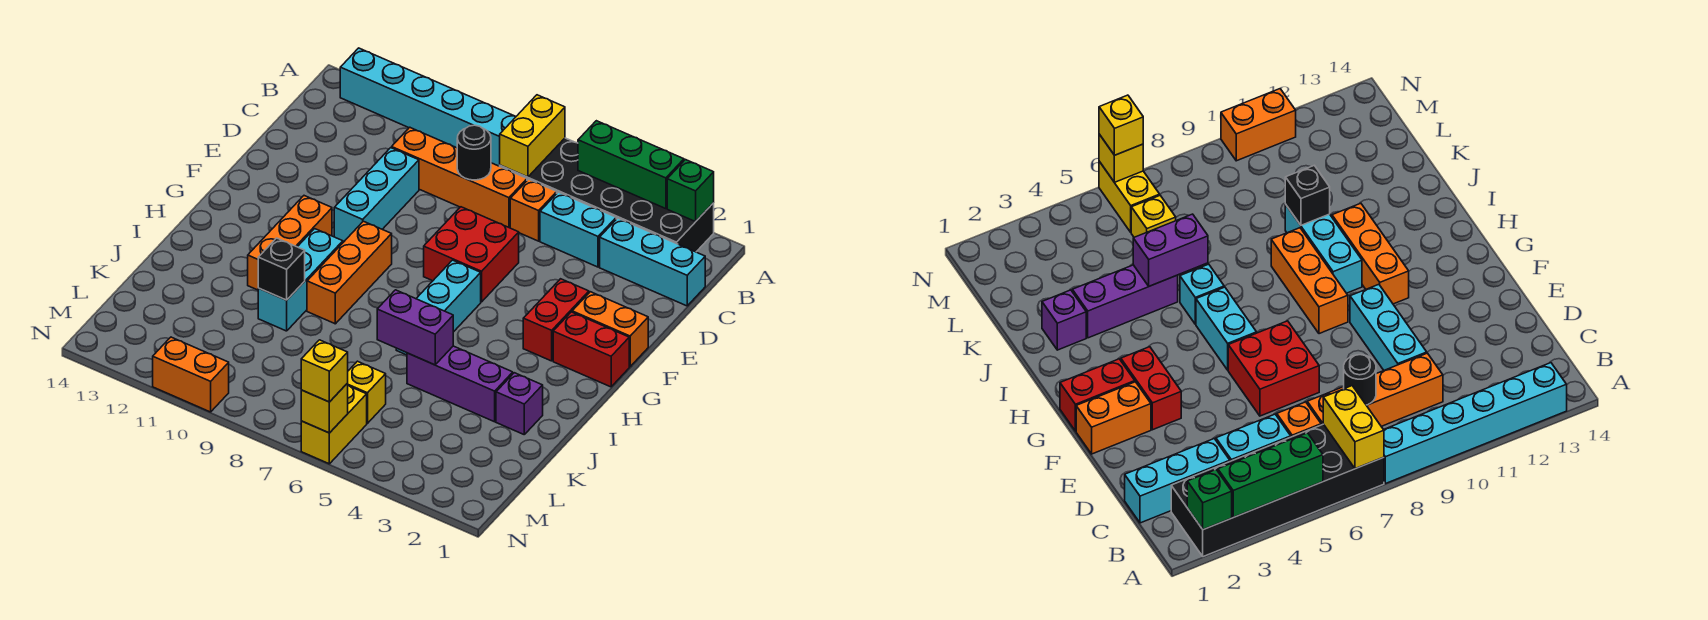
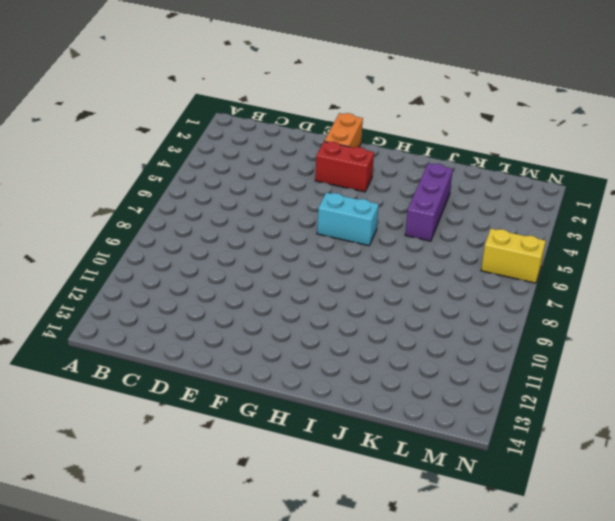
none -> black brick A2:B7 level 1
none -> cyan brick A8:A13 level 1
none -> cyan brick C1:C3 level 1

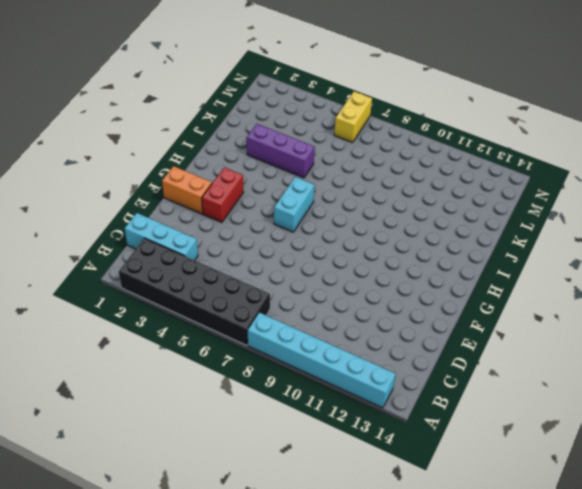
none -> cyan brick C4:C5 level 1
none -> orange brick C6 level 1
none -> orange brick C7:C10 level 1

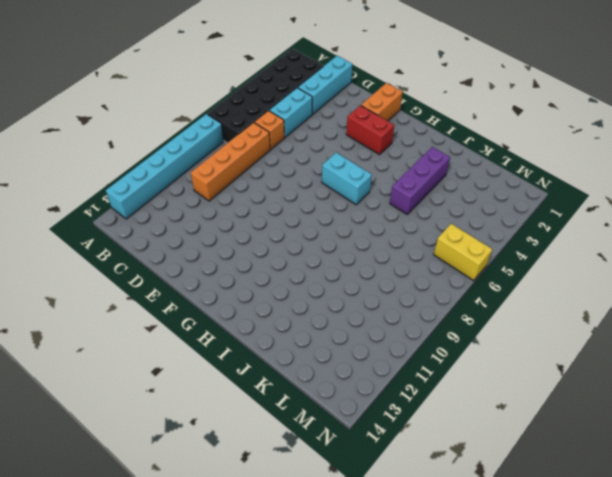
none -> cyan brick D10:F10 level 1
none -> red brick E6:F7 level 1
none -> red brick G1:G2 level 1

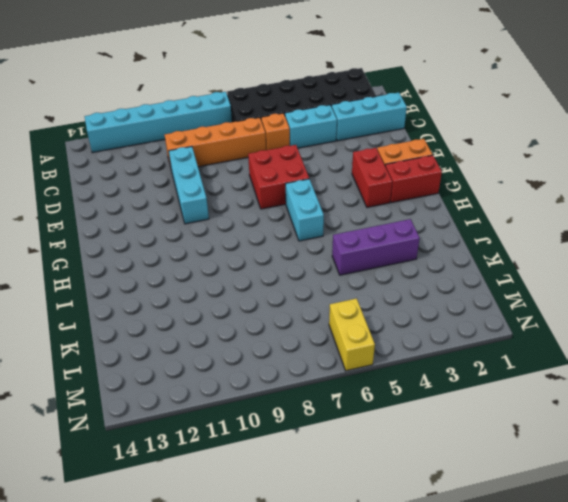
none -> orange brick G9:I9 level 1
none -> orange brick G11:I11 level 1
none -> cyan brick H10:J10 level 1

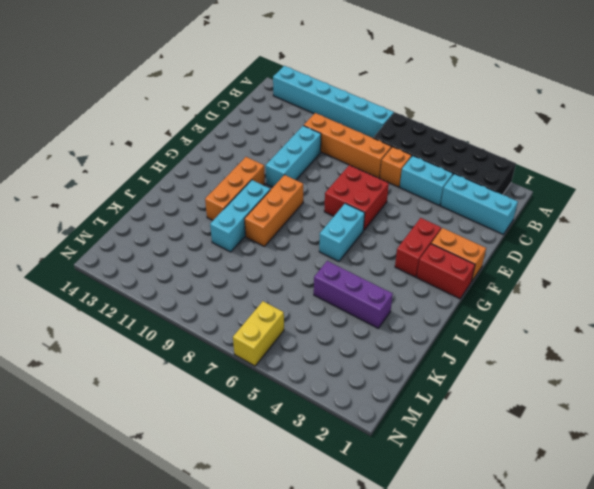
none -> cyan brick I6 level 1
none -> purple brick J2 level 1
none -> yellow brick L6 level 1

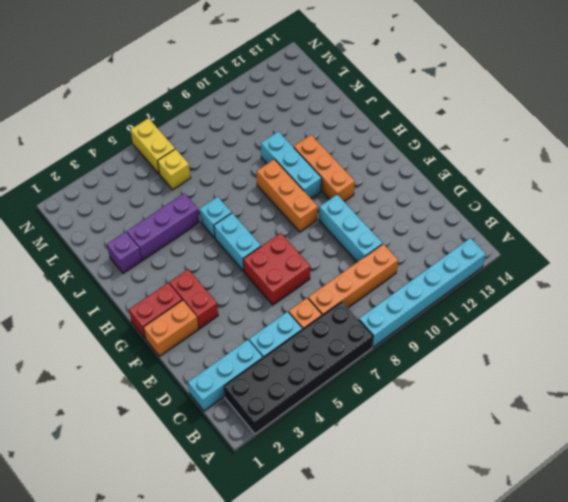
none -> orange brick N10:N11 level 1
none -> green brick A2 level 2
none -> green brick A3:A5 level 2

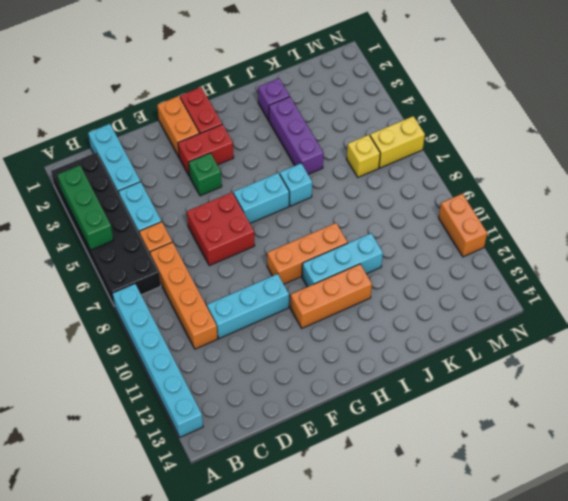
green brick F4 level 1 -> green brick A2 level 2
none -> yellow brick A7:B7 level 2
none -> black round brick C8 level 2
none -> purple brick J5:J6 level 2

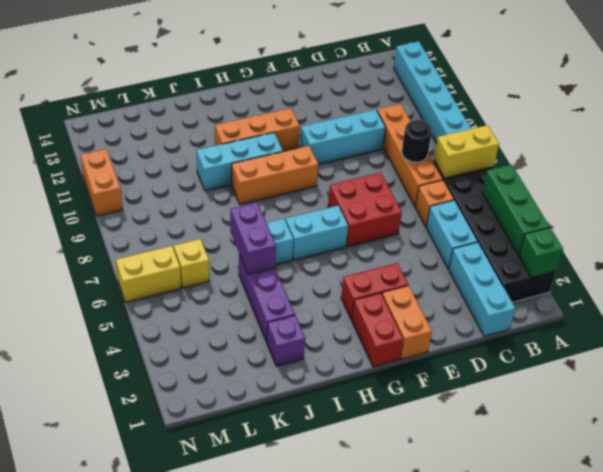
none -> black brick J10 level 2
none -> yellow brick N6 level 2
none -> yellow brick N6 level 3

